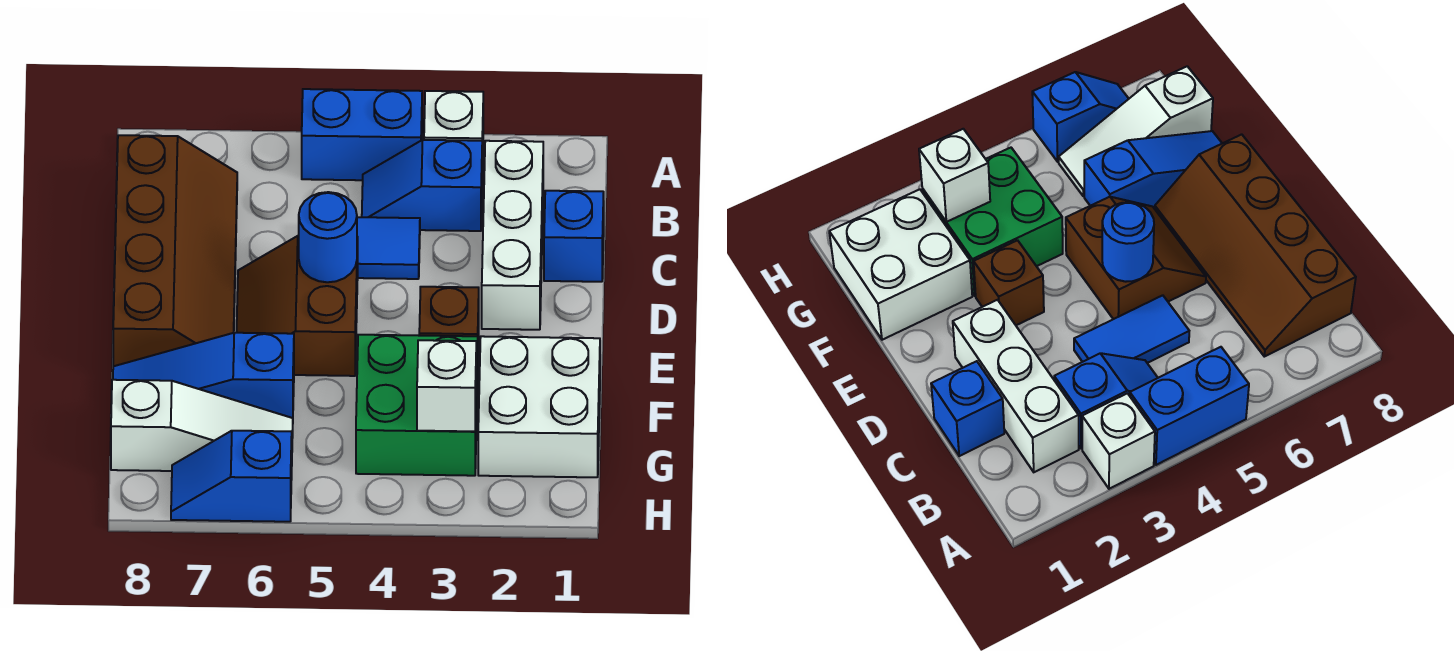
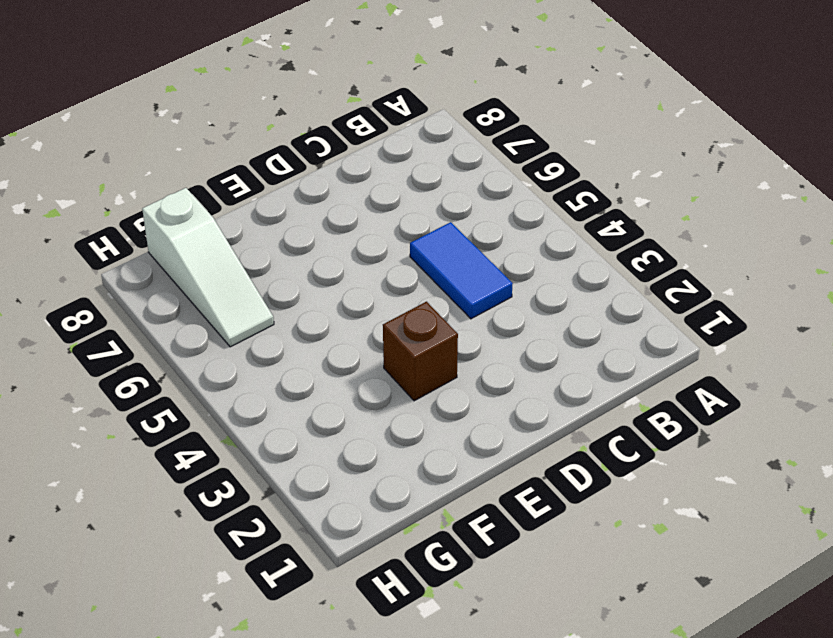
none -> white brick A3 level 1
none -> blue brick A4:A5 level 1
none -> white brick B2:D2 level 1

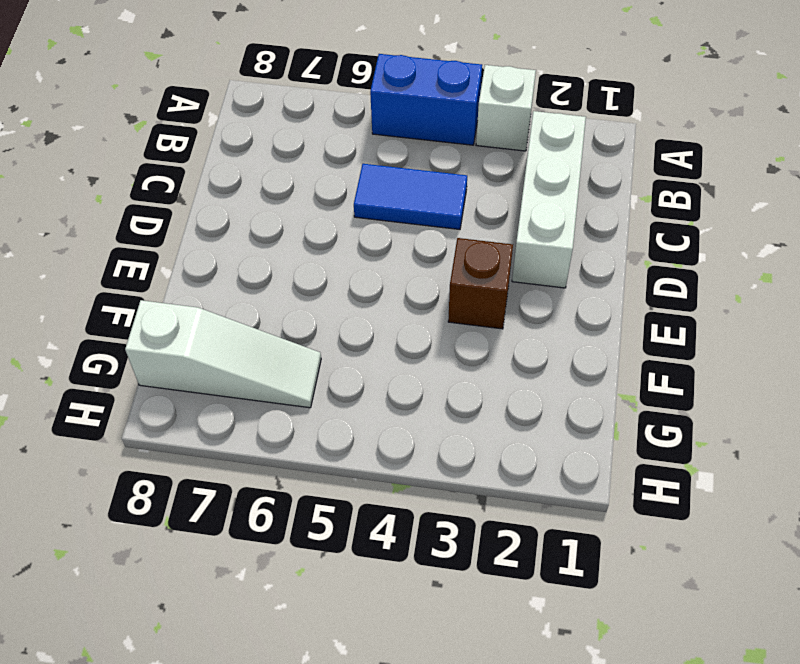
none -> blue slope B3:B4 level 1 top 3
none -> brown slope B7:E8 level 1 top 8
none -> blue brick C1 level 1

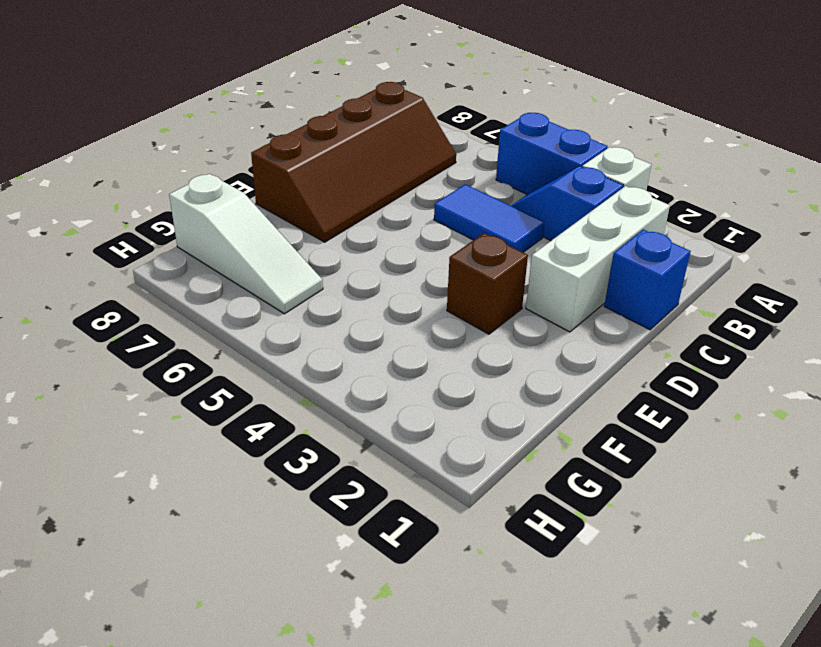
none -> brown slope D5:E6 level 1 top 5
none -> white brick F1:G2 level 1
none -> green brick F3:G4 level 1

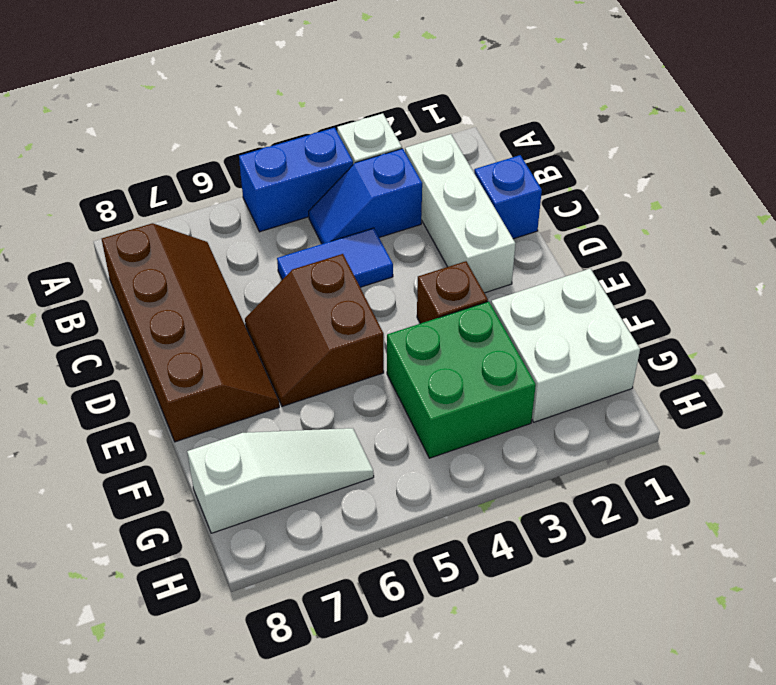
none -> blue slope F6:F8 level 1 top 6
none -> blue slope H6:H7 level 1 top 6
none -> blue round brick D5 level 2

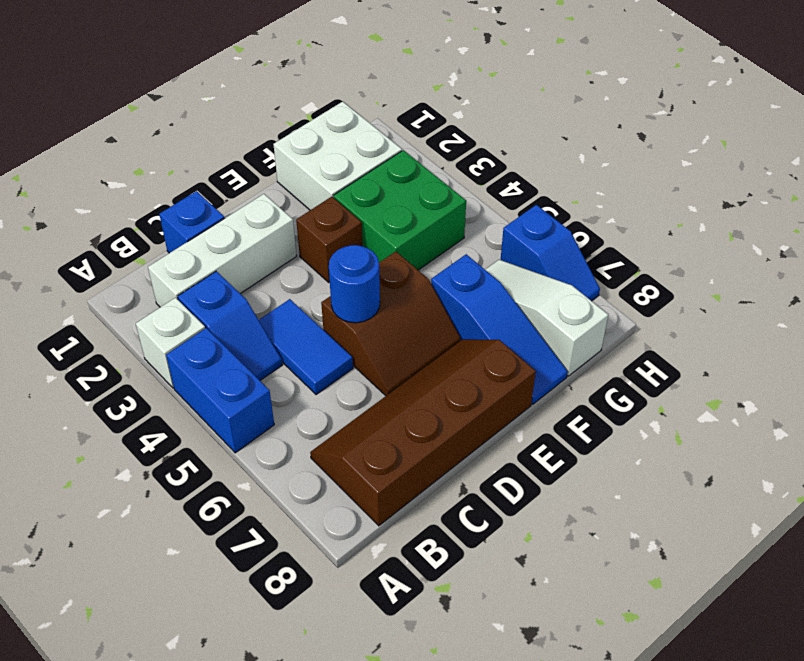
none -> white brick G3 level 2

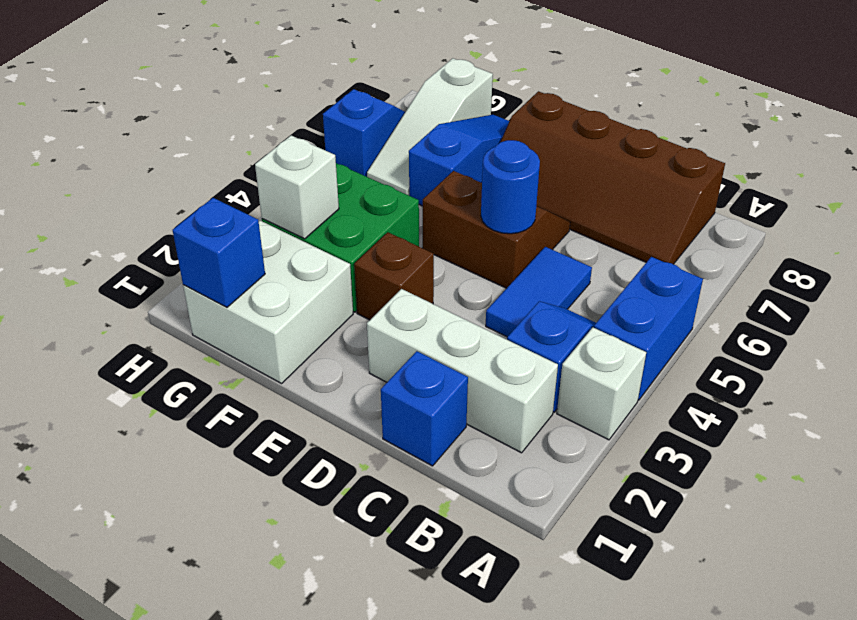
blue brick G1 level 2 -> none

